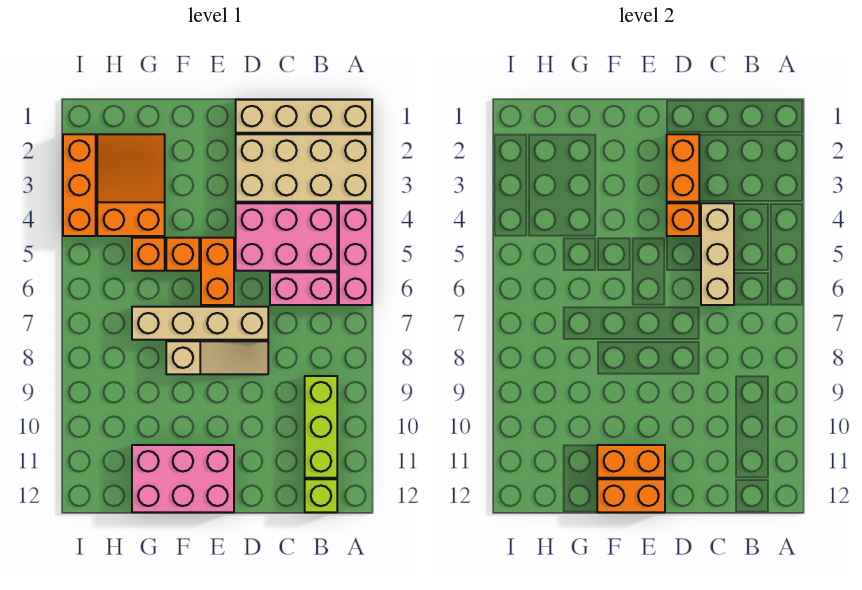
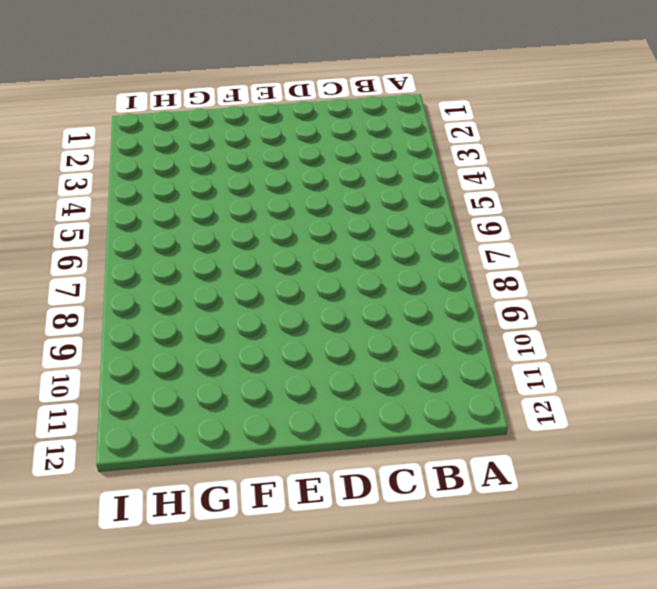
none -> tan brick A1:D1 level 1
none -> tan brick A2:D3 level 1
none -> pink brick A4:A6 level 1

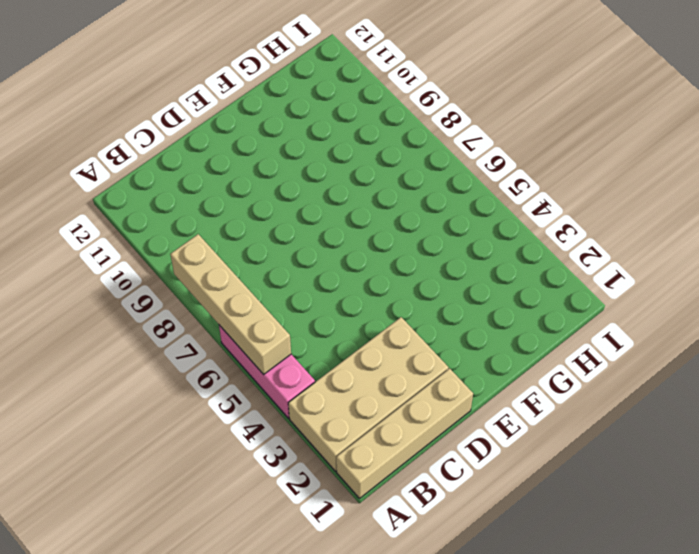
tan brick A5:A8 level 2 -> tan brick D7:G7 level 1
none -> pink brick B4:D5 level 1
none -> pink brick B6:C6 level 1
none -> lime brick B9:B11 level 1

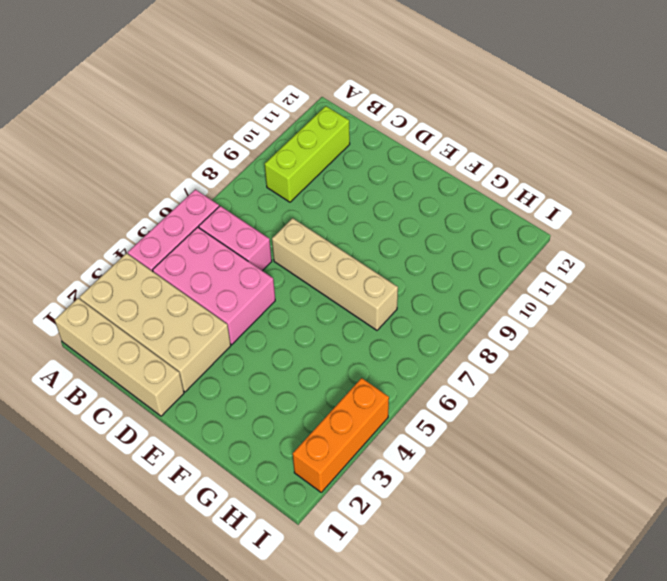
none -> lime brick B12 level 1
none -> tan slope D8:F8 level 1 top F
none -> orange brick E5:E6 level 1

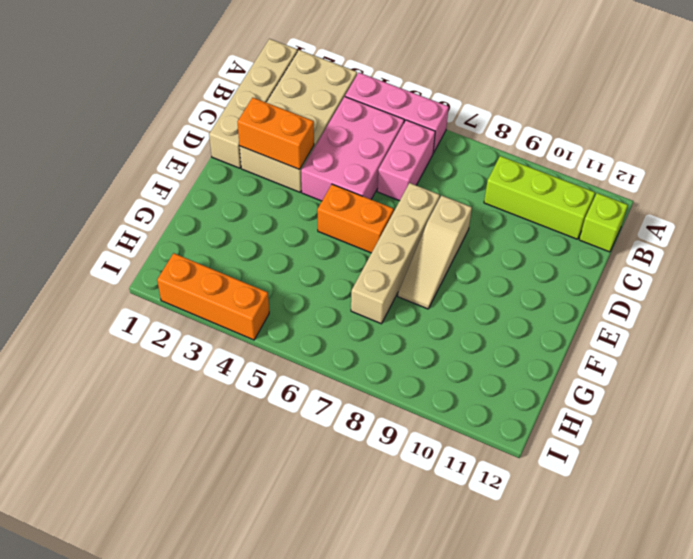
tan slope D8:F8 level 1 top D -> tan slope D8:F8 level 1 top F
none -> pink brick E11:G12 level 1
none -> orange brick F5 level 1
none -> orange slope G2:H4 level 1 top 4

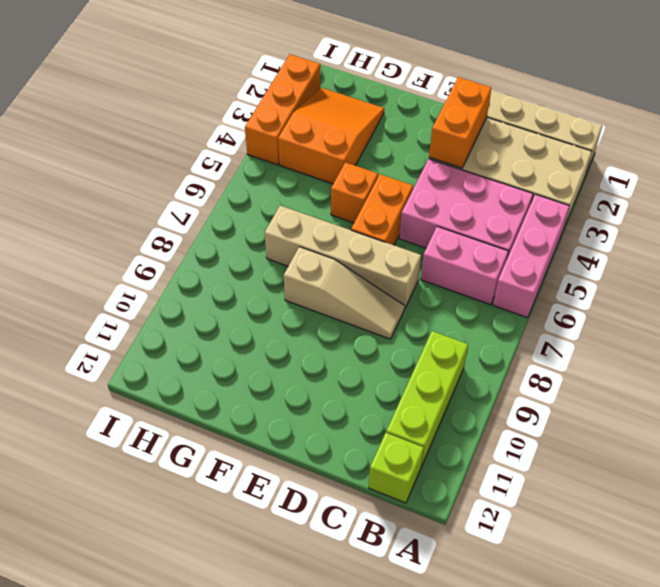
none -> pink brick E11:G12 level 1
none -> orange brick G5 level 1
none -> tan brick C4:C6 level 2

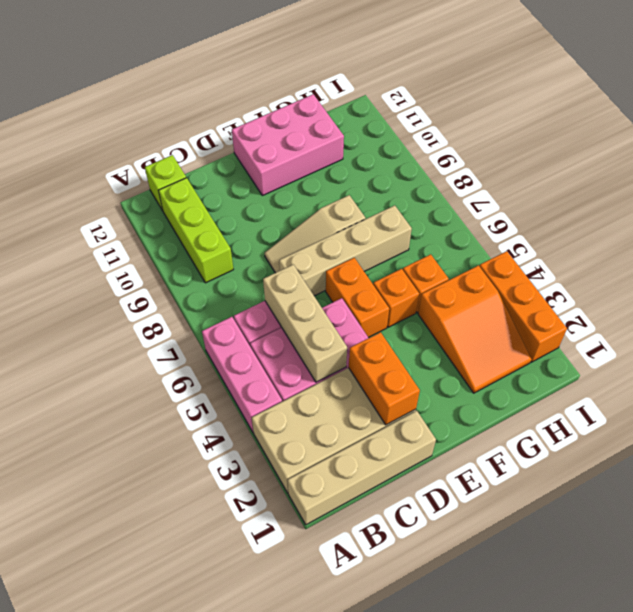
none -> orange brick D4 level 2
none -> orange brick E11:F11 level 2
none -> orange brick E12:F12 level 2

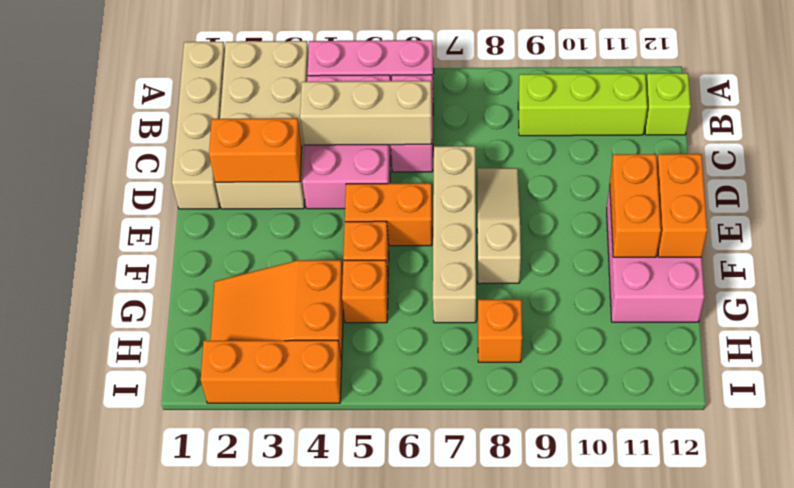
orange brick H8 level 1 -> orange brick D4 level 2

